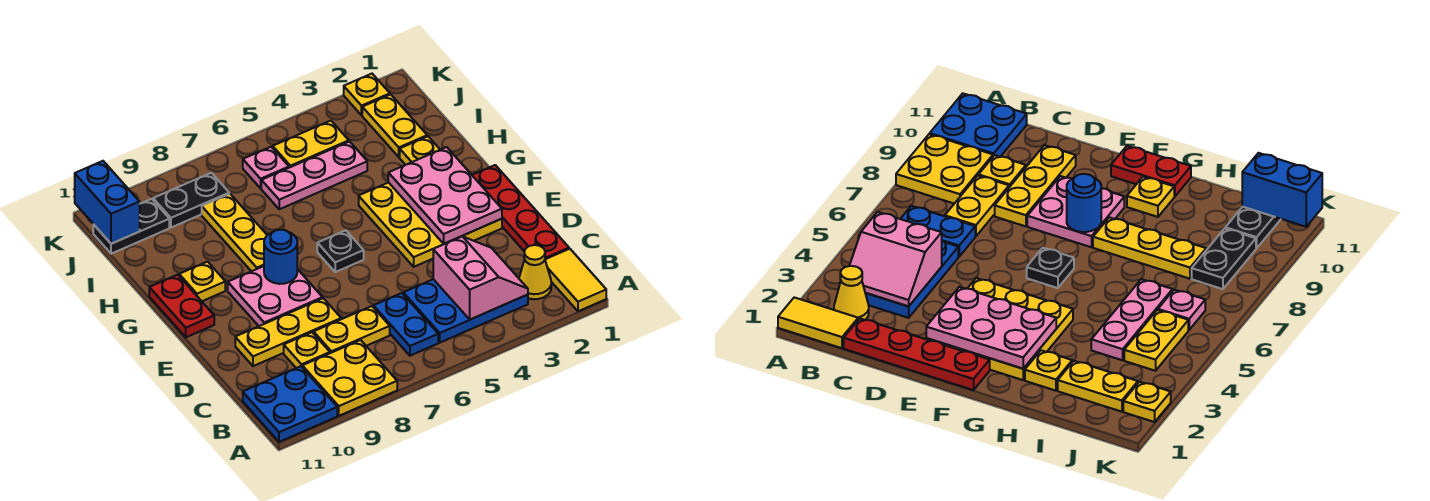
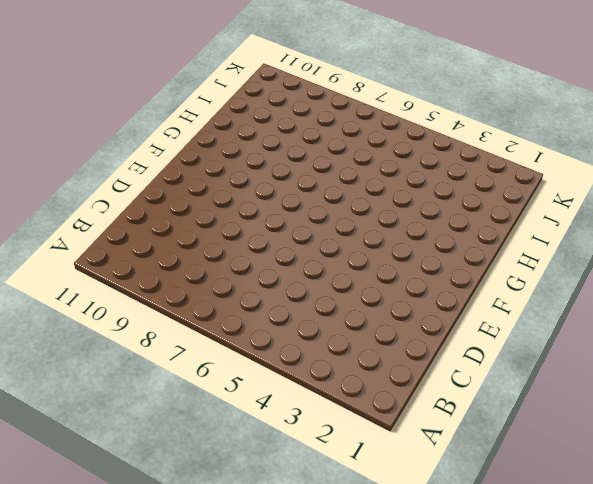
none -> yellow tile A1:B1 level 1
none -> yellow plate A8:B9 level 1
none -> blue plate A10:B11 level 1

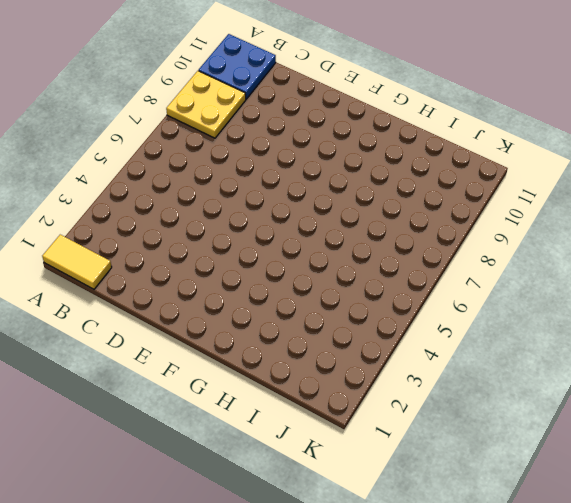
none -> yellow cone B2 level 1
none -> blue plate B3:C5 level 1
none -> blue plate B6:C6 level 1

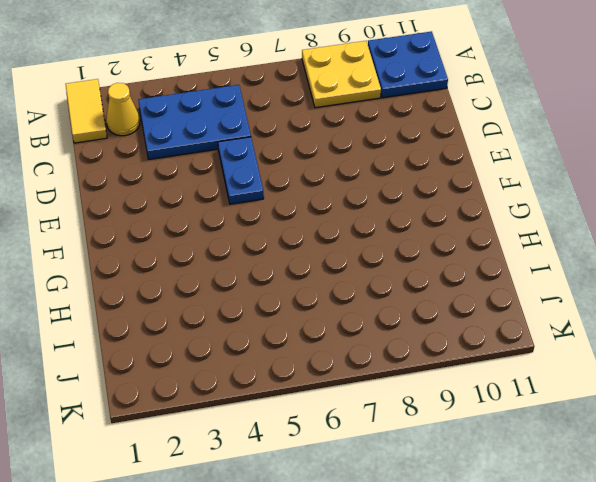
blue plate D5:E5 level 1 -> blue plate B6:C6 level 1
none -> red plate C1:F1 level 1
none -> yellow plate C7:C8 level 1
none -> yellow plate C9 level 1

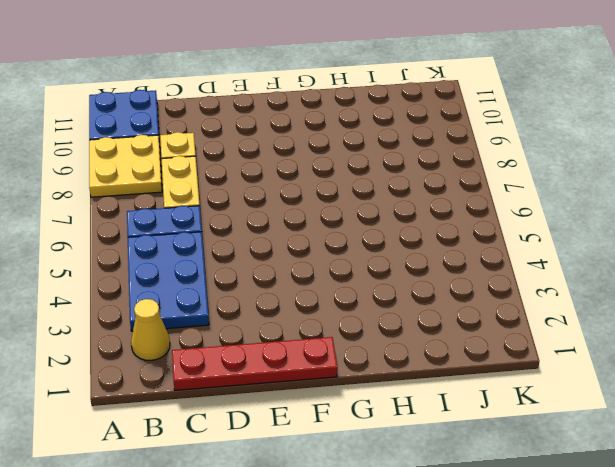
none -> yellow tile A1:B1 level 1
none -> yellow plate D8:D10 level 1
none -> yellow plate E2:G4 level 1

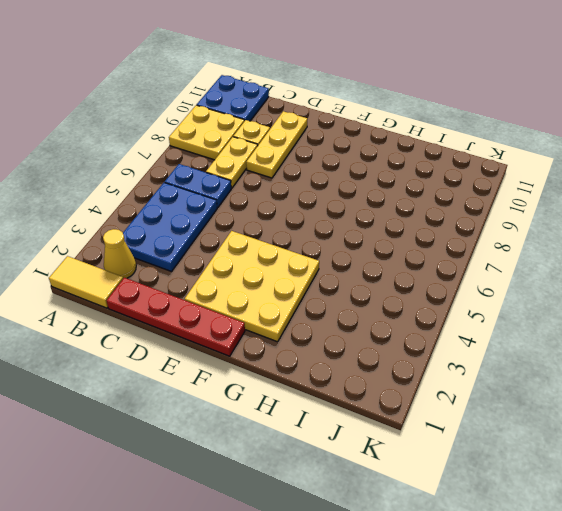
none -> pink plate E8:F9 level 1
none -> black plate F6 level 1
none -> red plate F11:G11 level 1

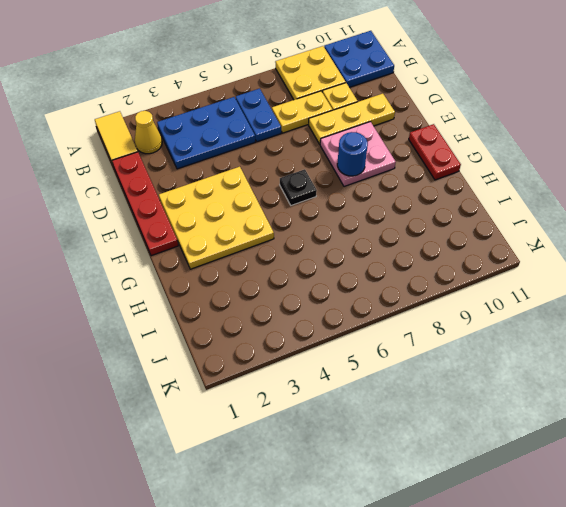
none -> yellow plate G8:I8 level 1
none -> yellow plate G10 level 1
none -> yellow plate H2 level 1

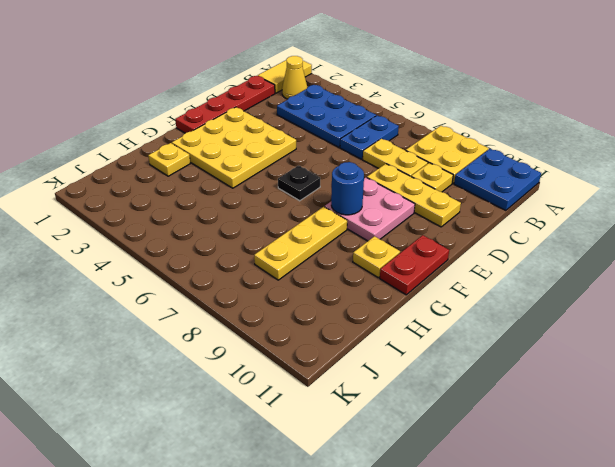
none -> yellow plate I2:J2 level 1
none -> pink plate I4:I6 level 1
none -> yellow plate J4:J5 level 1

